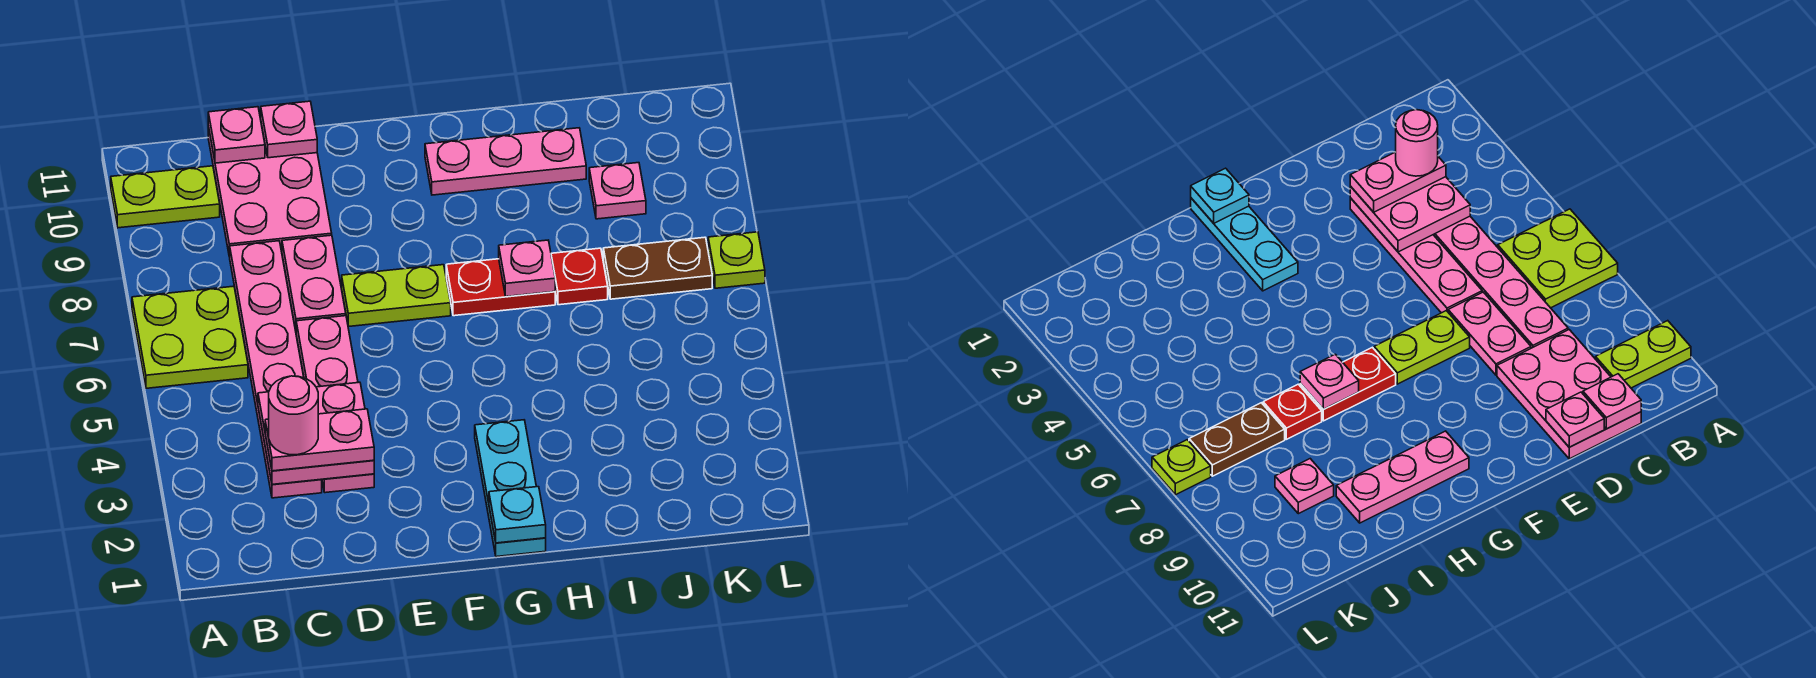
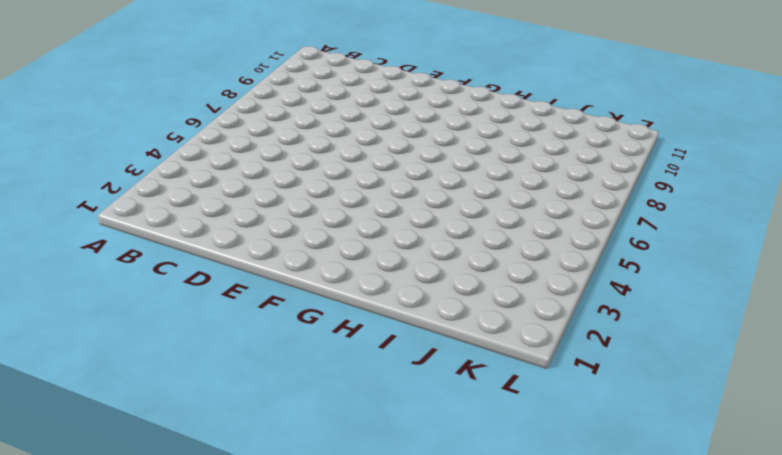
none -> lime plate A6:B7 level 1
none -> lime plate A10:B10 level 1
none -> pink plate C3:C8 level 1

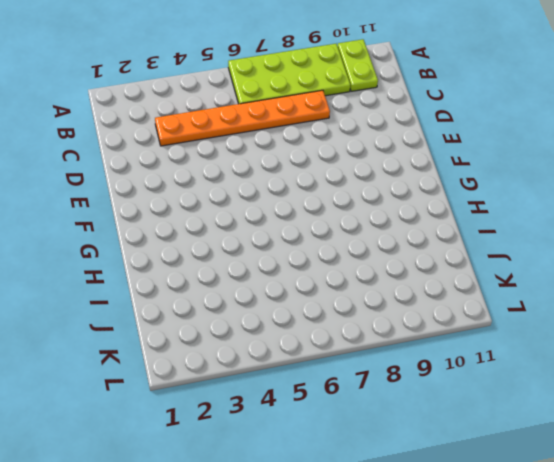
lime plate A6:B9 level 1 -> lime plate A6:B7 level 1
orange plate C3:C8 level 1 -> pink plate C3:C8 level 1
none -> pink plate C9:D11 level 1
none -> pink plate D3:D6 level 1
none -> pink plate D7:D8 level 1

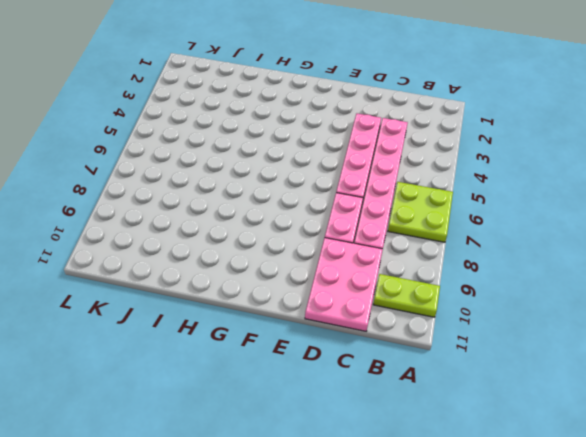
none -> lime plate E7:F7 level 1
none -> cyan plate G1:G3 level 1
none -> red plate G7:H7 level 1

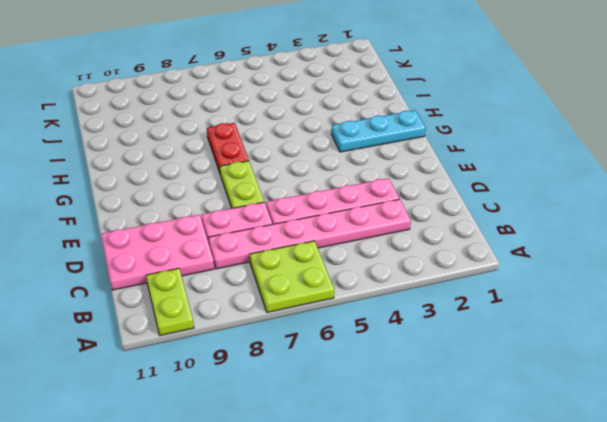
none -> pink plate G10:I10 level 1
none -> red plate I7 level 1
none -> brown plate J7:K7 level 1

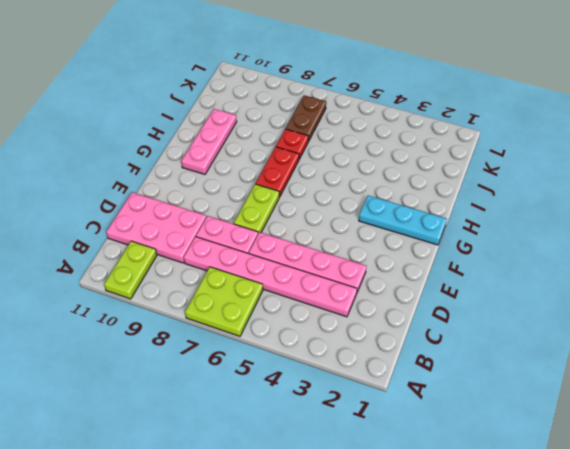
none -> pink plate J9 level 1
none -> lime plate L7 level 1
none -> pink plate C3:D4 level 2

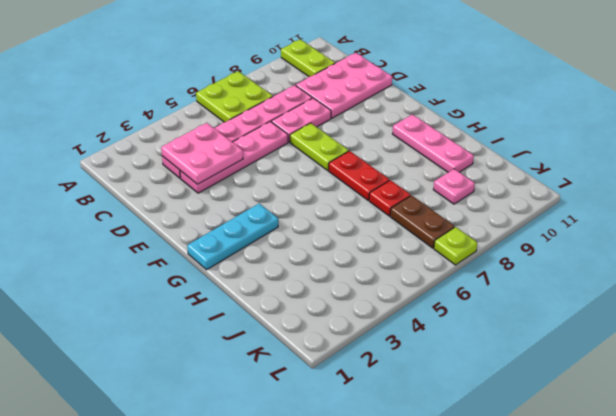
none -> pink plate C11 level 2
none -> pink plate D11 level 2
none -> cyan plate G1 level 2

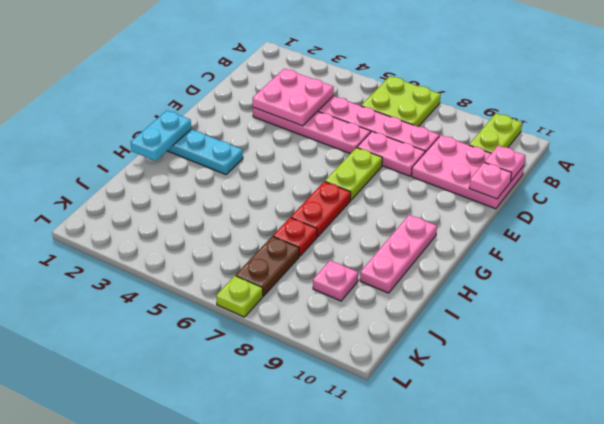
cyan plate G1:H1 level 2 -> cyan plate G1 level 2
none -> pink plate H7 level 2
none -> pink plate C3:D3 level 3
none -> pink round brick C3 level 4

